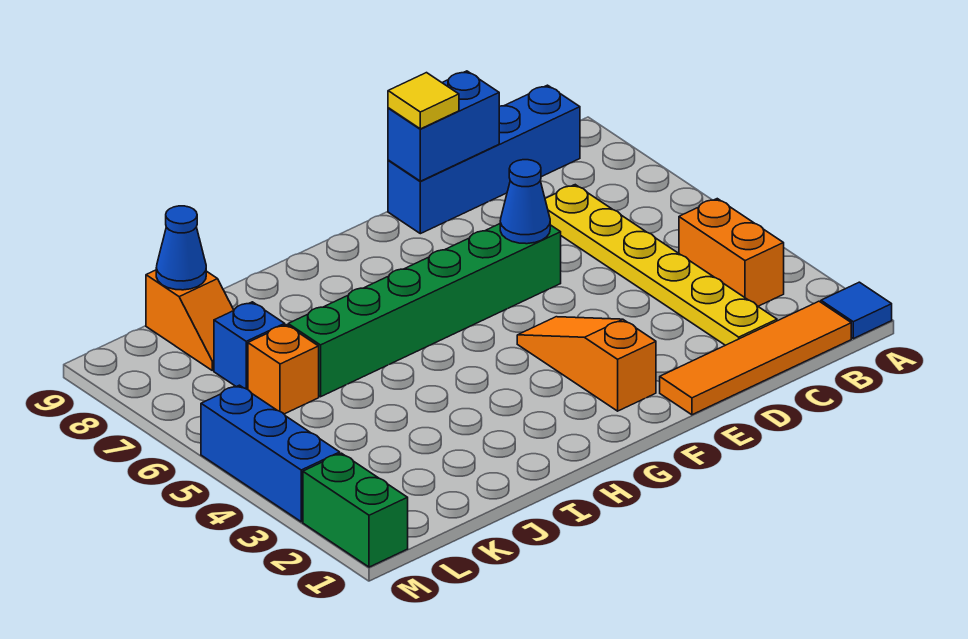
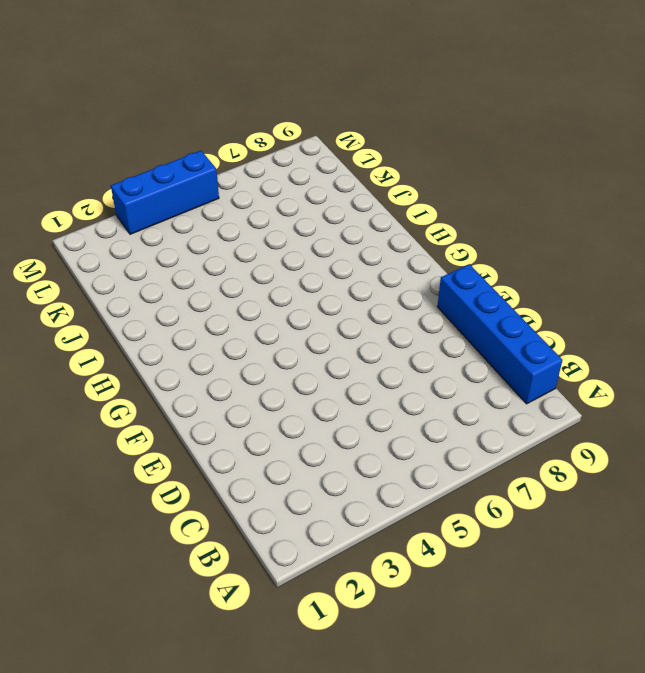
none -> blue tile A1 level 1
none -> orange tile B1:E1 level 1
none -> orange brick B3:B4 level 1

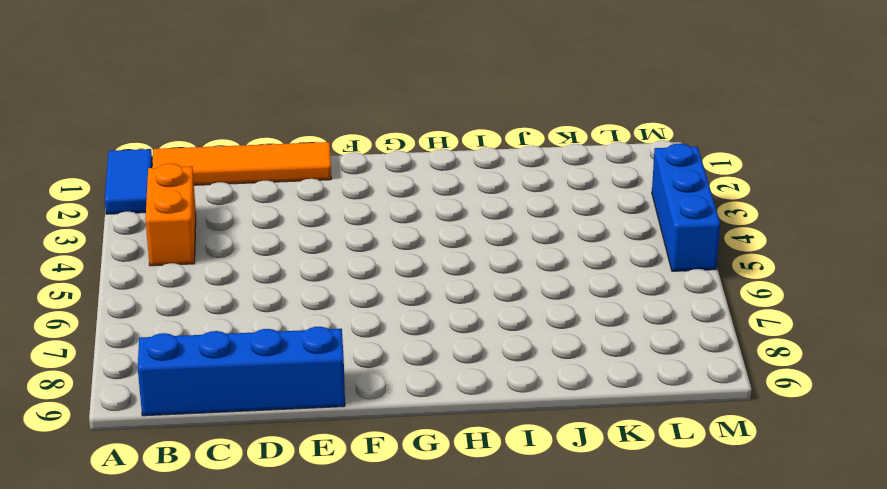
blue tile A1:A2 level 1 -> blue tile A1 level 1
none -> yellow plate C2:C7 level 1
none -> green brick E6:J6 level 1
none -> orange slope F2:F4 level 1 top 2

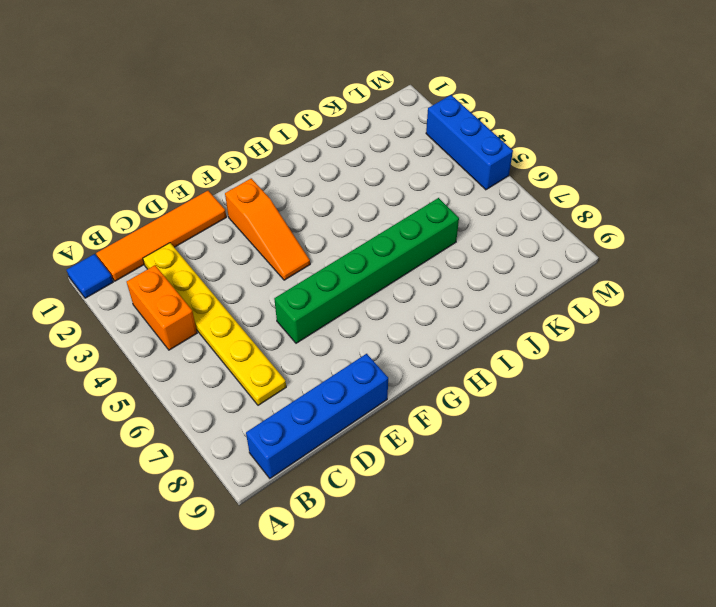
none -> orange brick K6 level 1
none -> blue brick K7 level 1
none -> orange slope K8:K9 level 1 top 9

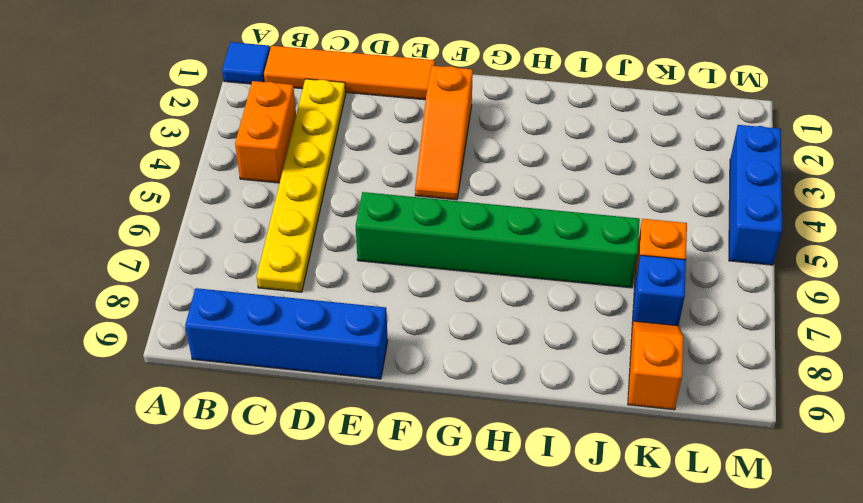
none -> green brick M1:M2 level 1
none -> blue brick D9:E9 level 2
none -> blue cone E6 level 2

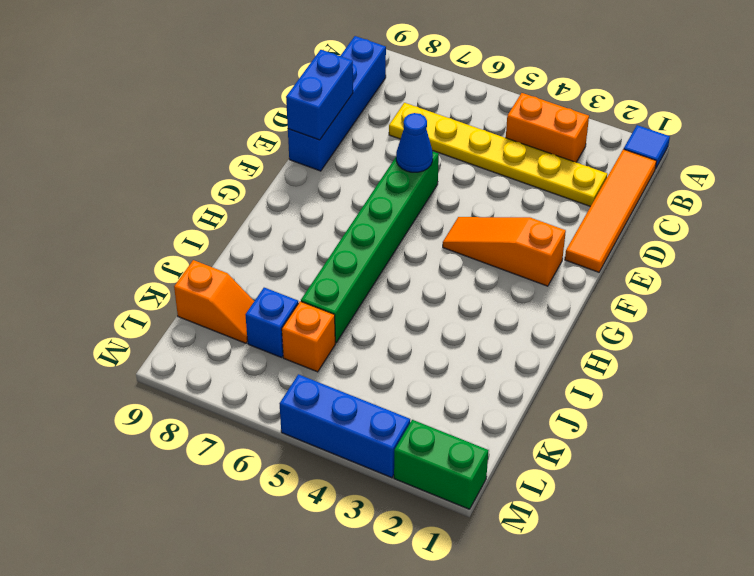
none -> blue cone K9 level 2
none -> yellow tile E9 level 3

